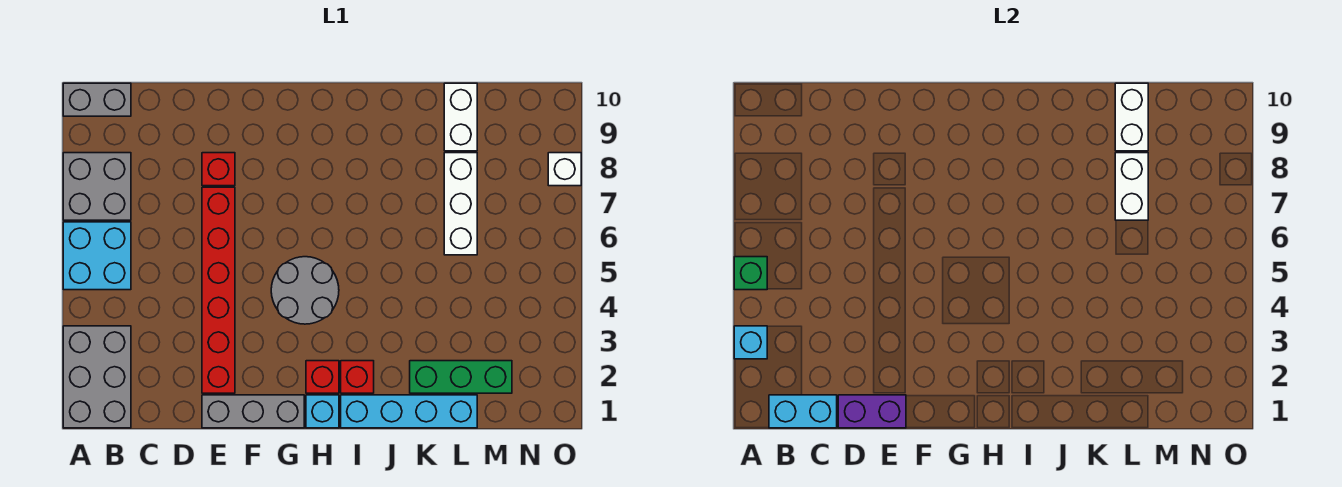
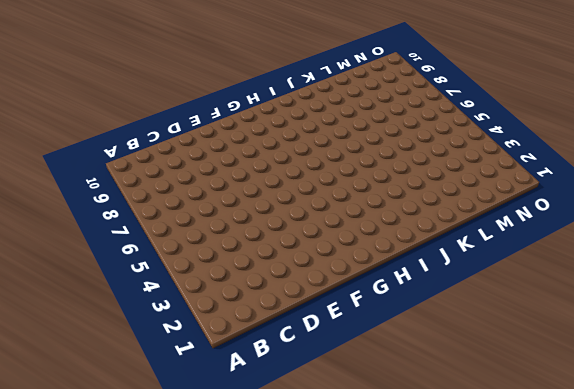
none -> grey brick A1:B3 level 1
none -> cyan brick A5:B6 level 1
none -> grey brick A7:B8 level 1

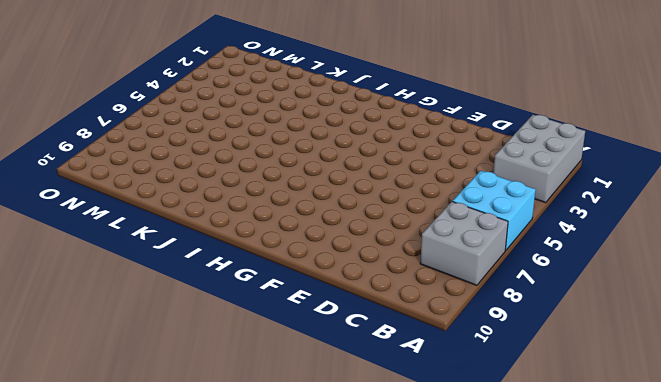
none -> grey brick A10:B10 level 1
none -> grey brick E1:G1 level 1
none -> red brick E2:E7 level 1

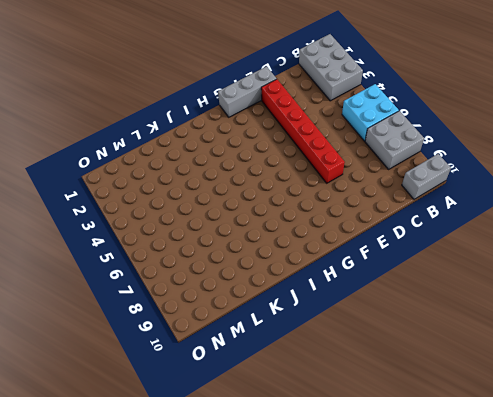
none -> red brick E8 level 1
none -> grey round brick G4:H5 level 1
none -> cyan brick H1 level 1

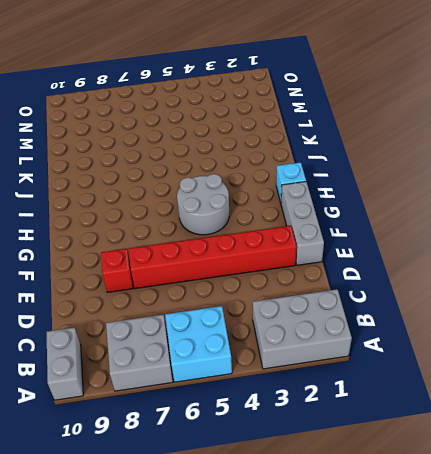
none -> red brick H2 level 1
none -> cyan brick I1:L1 level 1
none -> red brick I2 level 1

